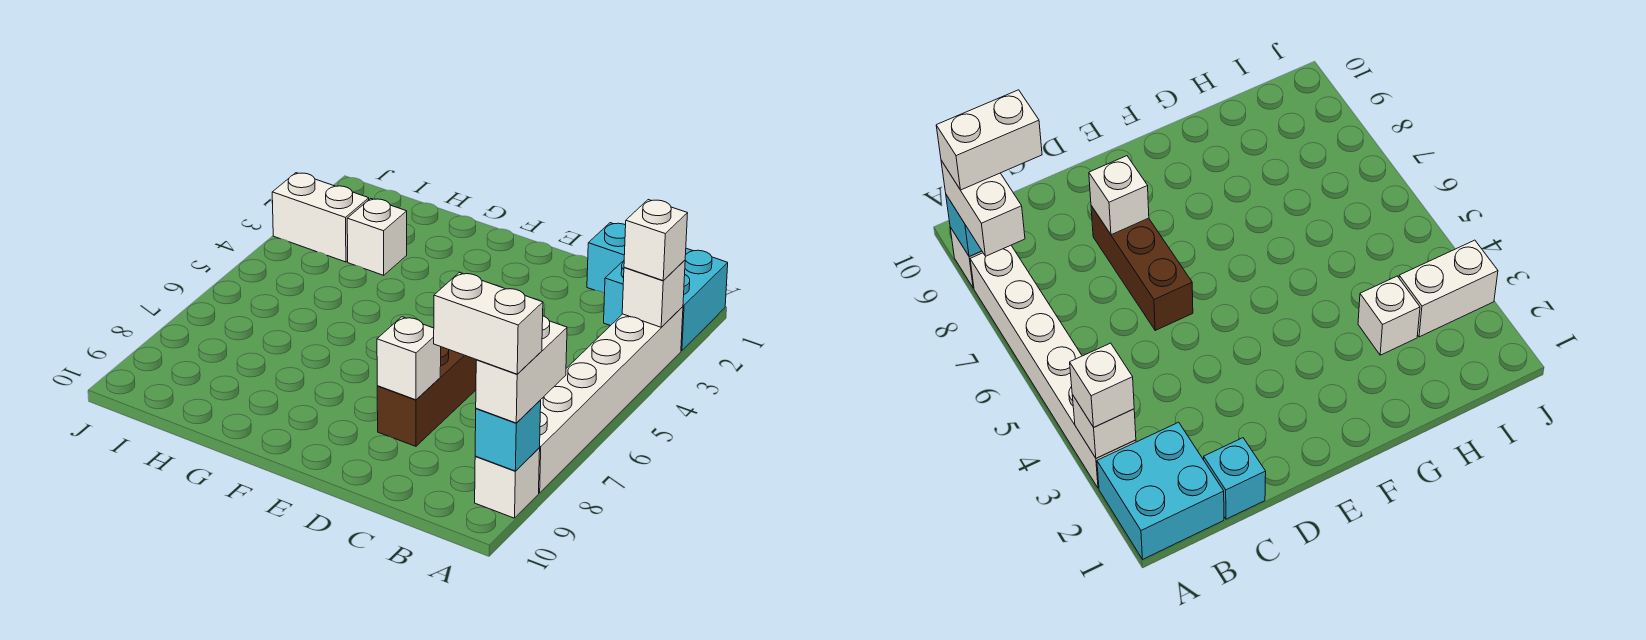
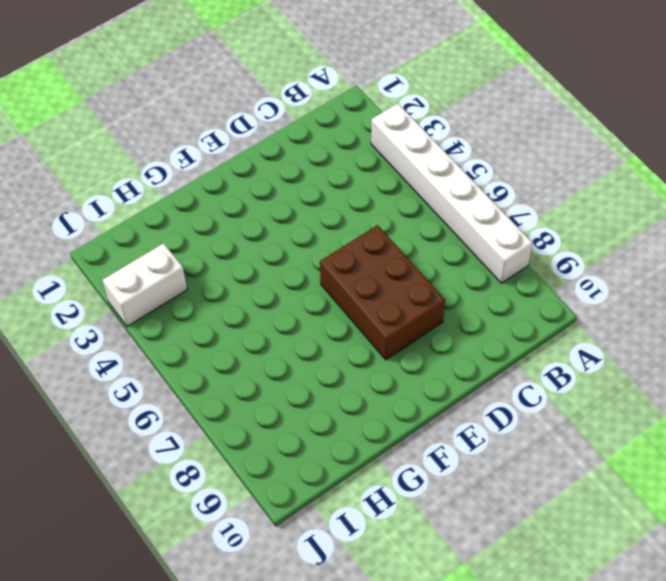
brown brick D6:E8 level 1 -> brown brick D6:D8 level 1
none -> cyan brick A1:B2 level 1
none -> white brick A9 level 1
none -> cyan brick C1 level 1

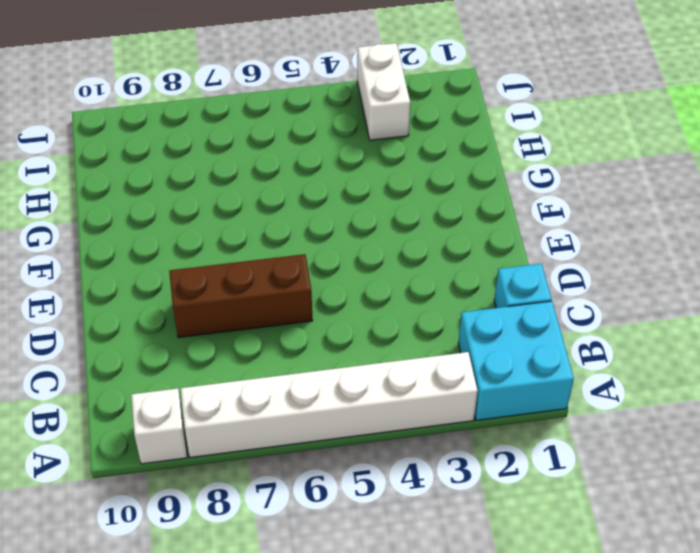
none -> white brick H3 level 1
none -> white brick A3 level 2
none -> cyan brick A9 level 2

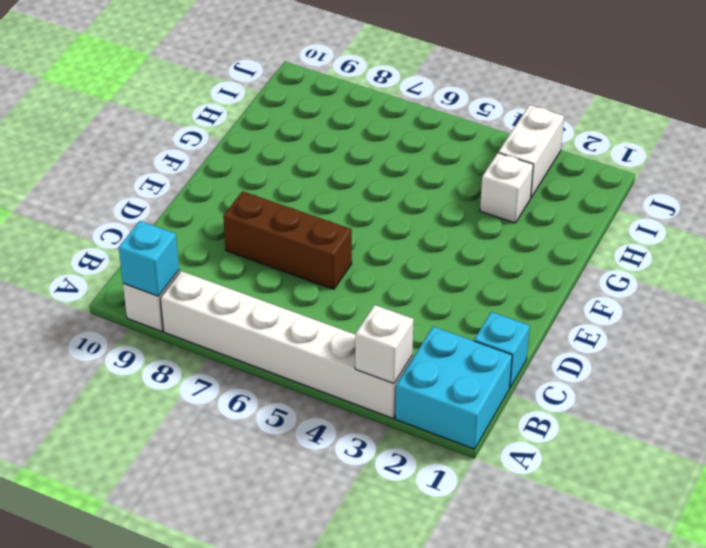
none -> white brick D8 level 2
none -> white brick A3 level 3
none -> white brick A8:A9 level 3

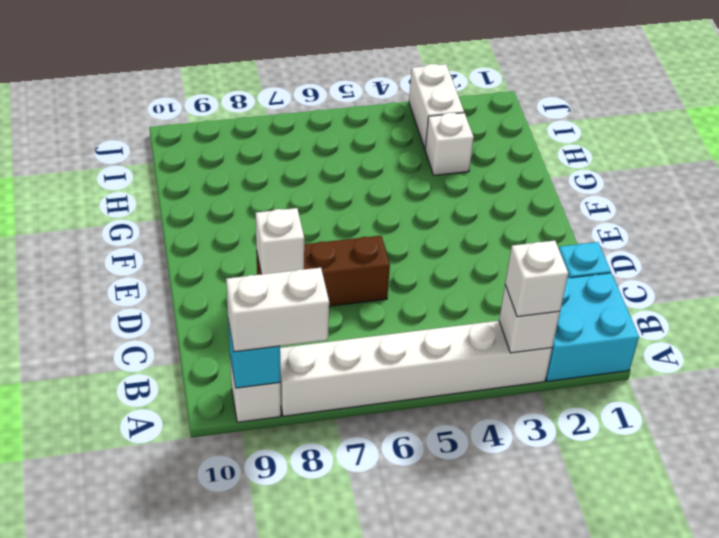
none -> white brick A9:B9 level 4

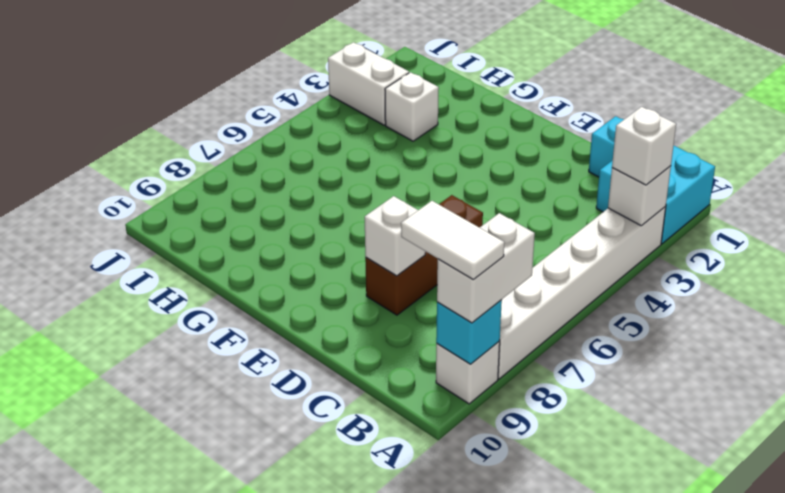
white tile A9:B9 level 4 -> white brick A9:B9 level 4

